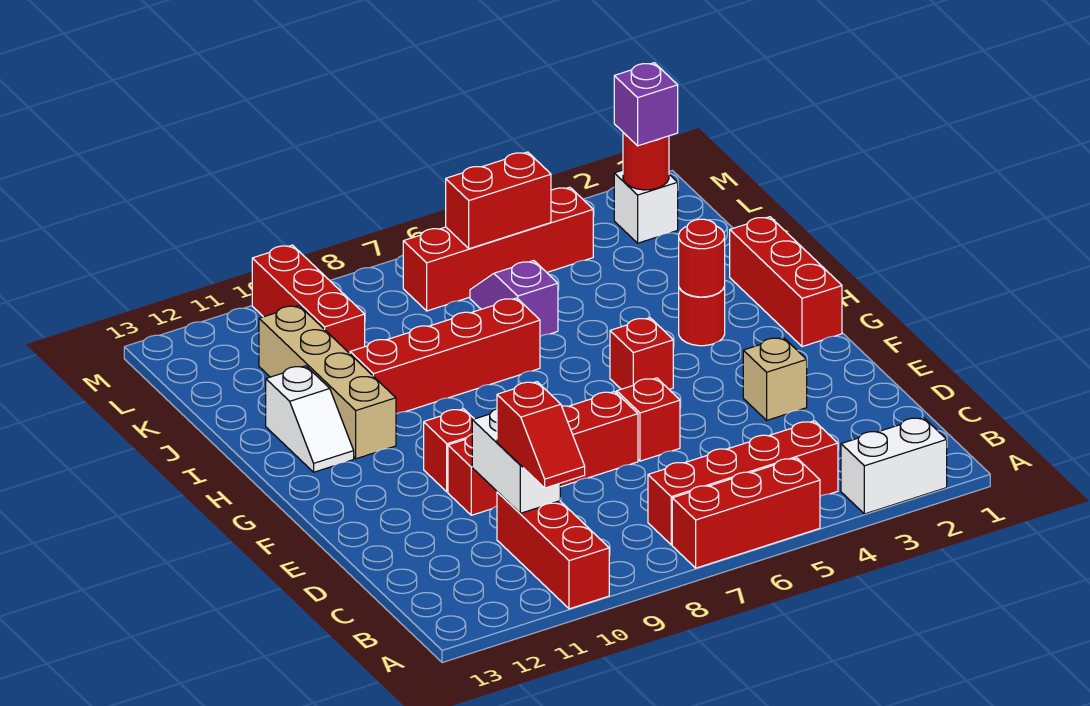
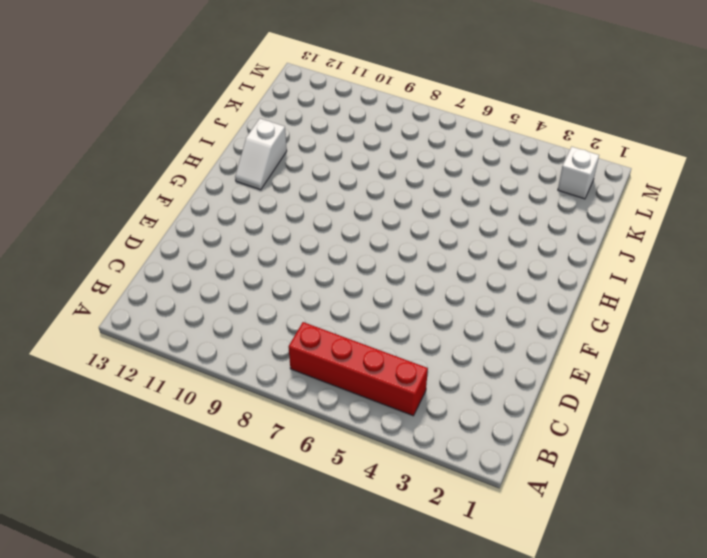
none -> white brick A2:A3 level 1
none -> red brick A5:A7 level 1
none -> red brick A10:C10 level 1

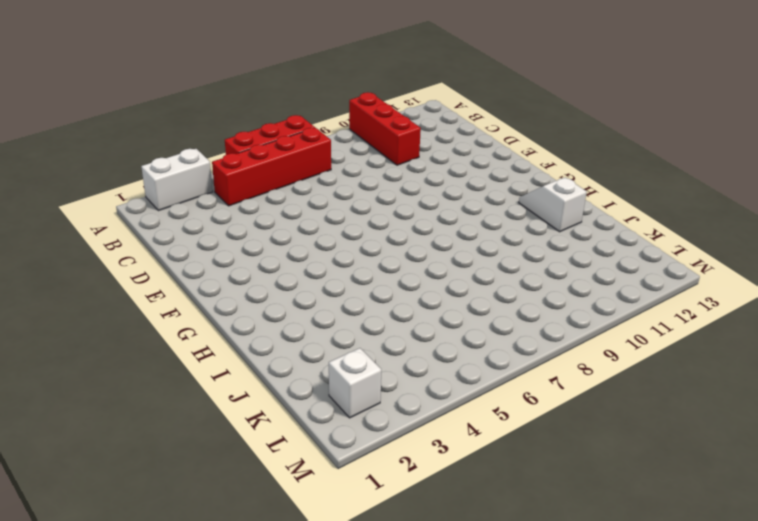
none -> tan brick E3 level 1
none -> red brick E6 level 1
none -> red brick E7:E10 level 1

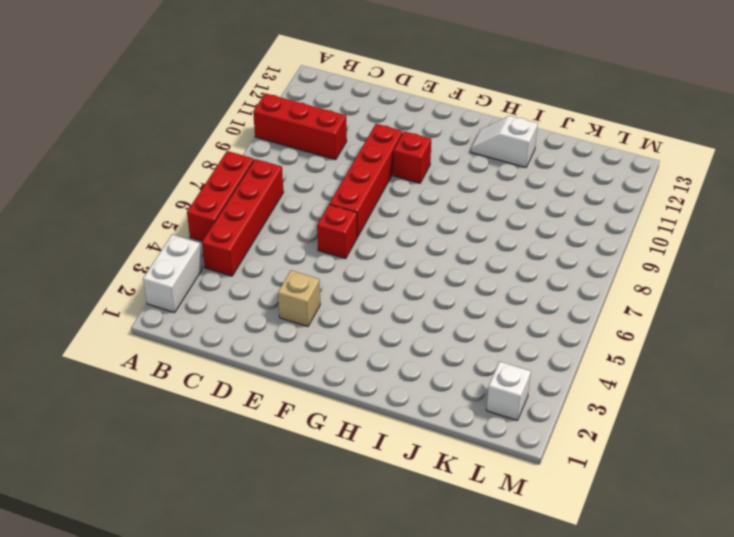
none -> red brick G1:I1 level 1
none -> red brick G5 level 1
none -> red round brick H3 level 1

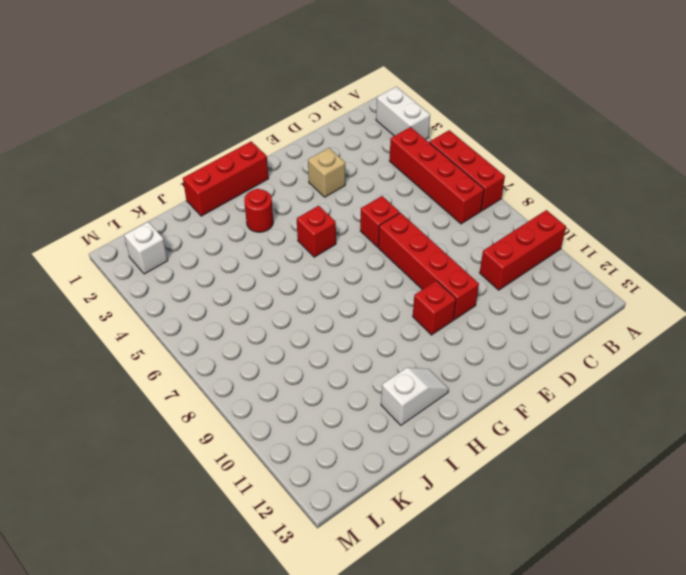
none -> tan brick H11:K11 level 1
none -> red brick I7:I10 level 1
none -> purple slope J6:K6 level 1 top J

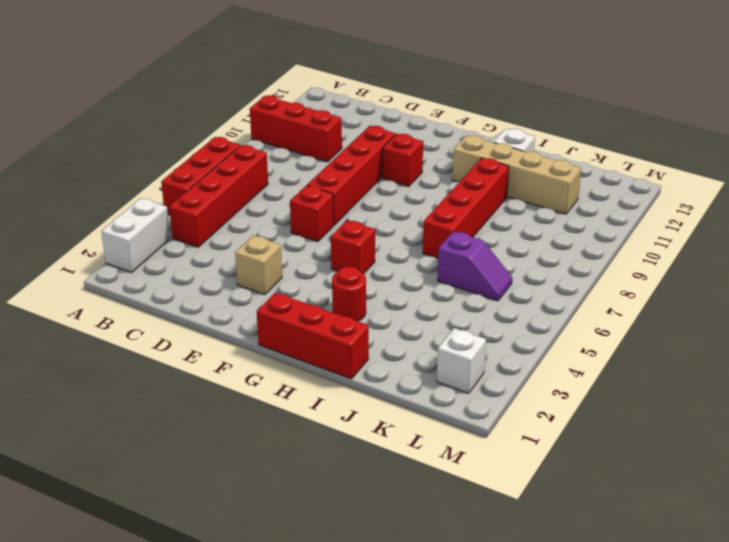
none -> red brick K10:M10 level 1
none -> red brick L4:L7 level 1
none -> white brick C10:D10 level 2

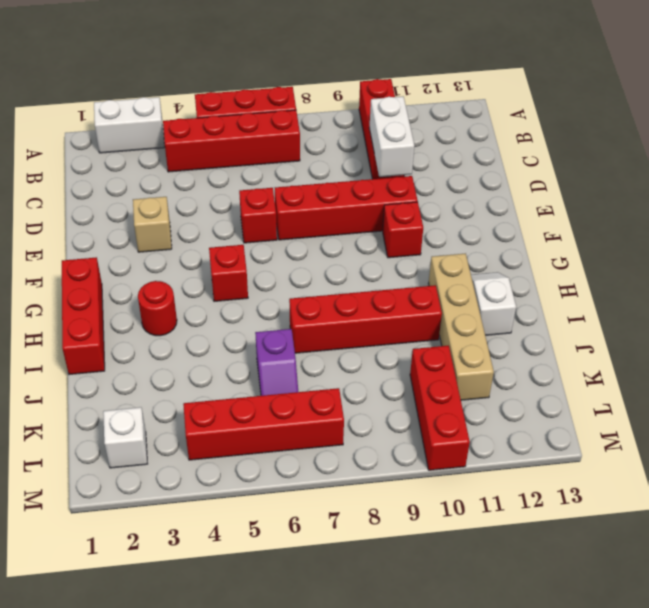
none -> red round brick H3 level 2
none -> red round brick L2 level 2
none -> red brick L5:L6 level 2

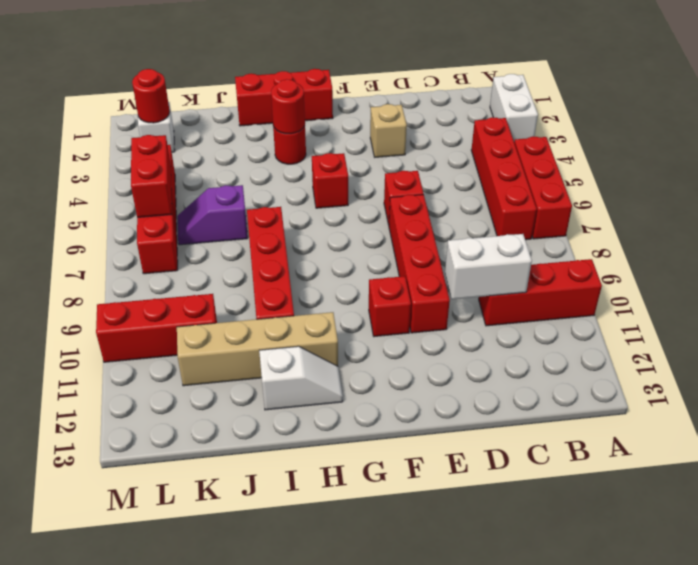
none -> red slope B10:C10 level 3 top C
none -> purple brick L2 level 3

